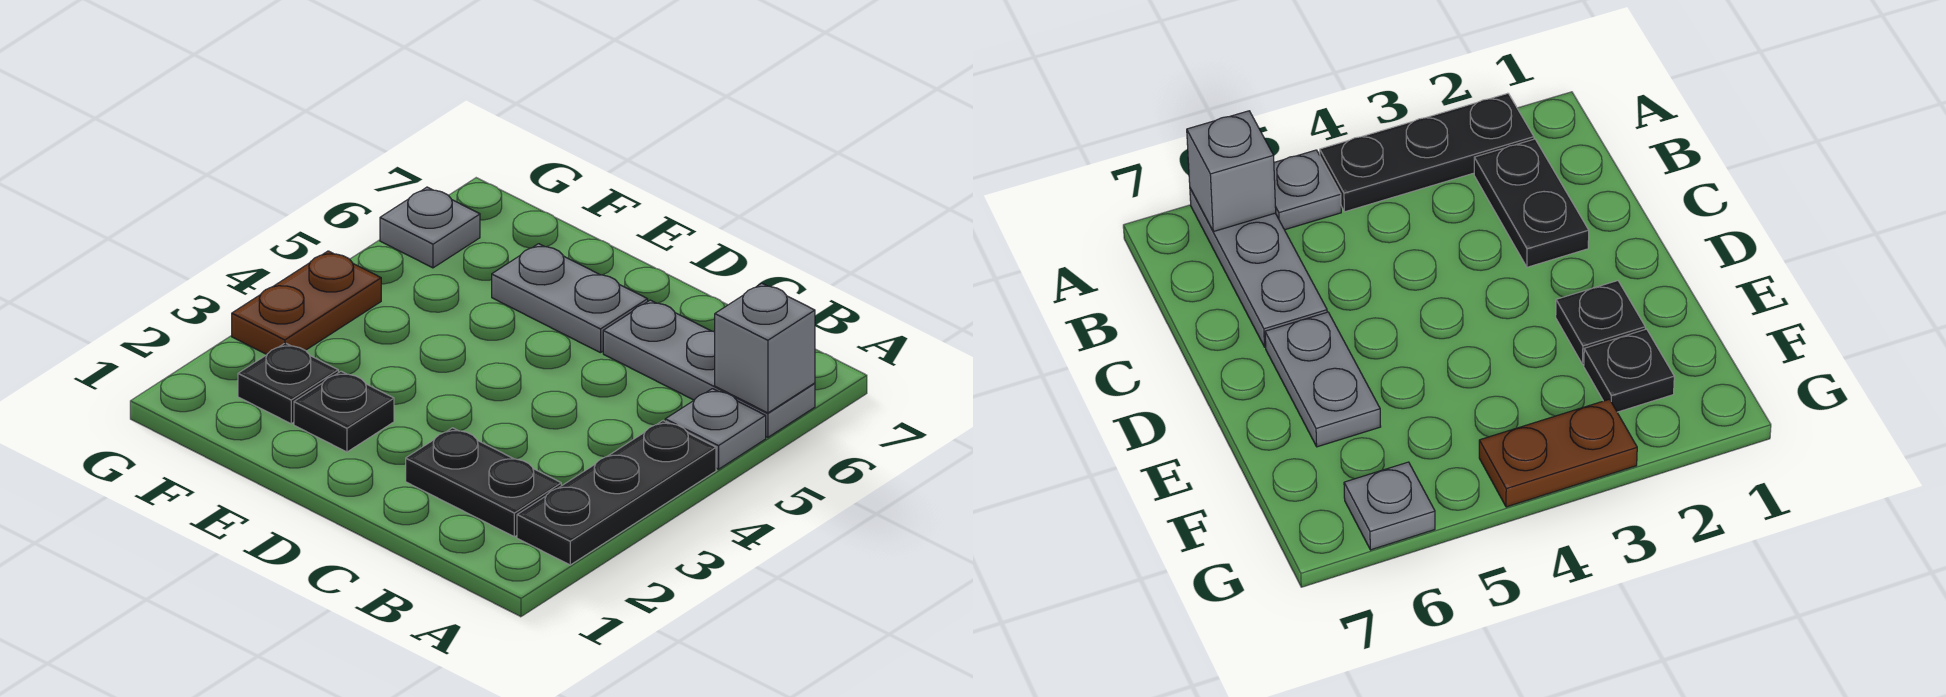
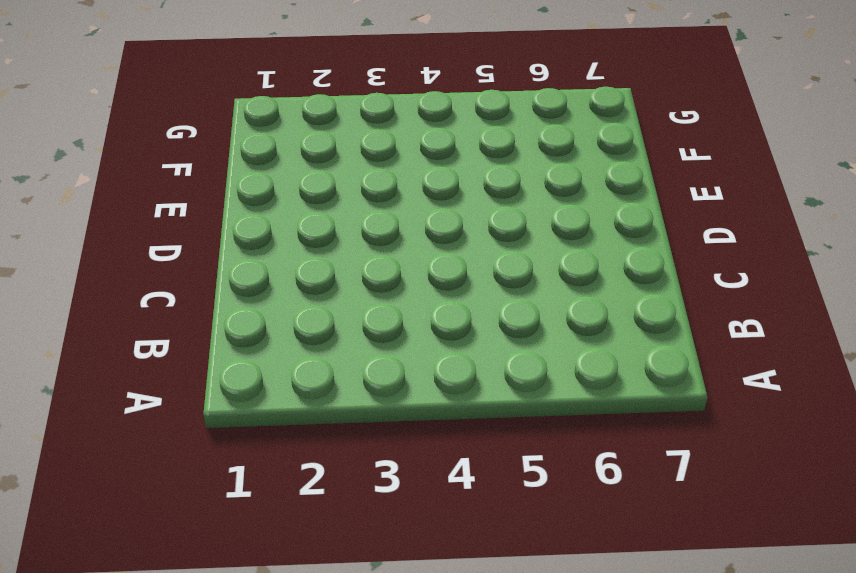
none -> black plate A2:A4 level 1
none -> grey plate A5 level 1

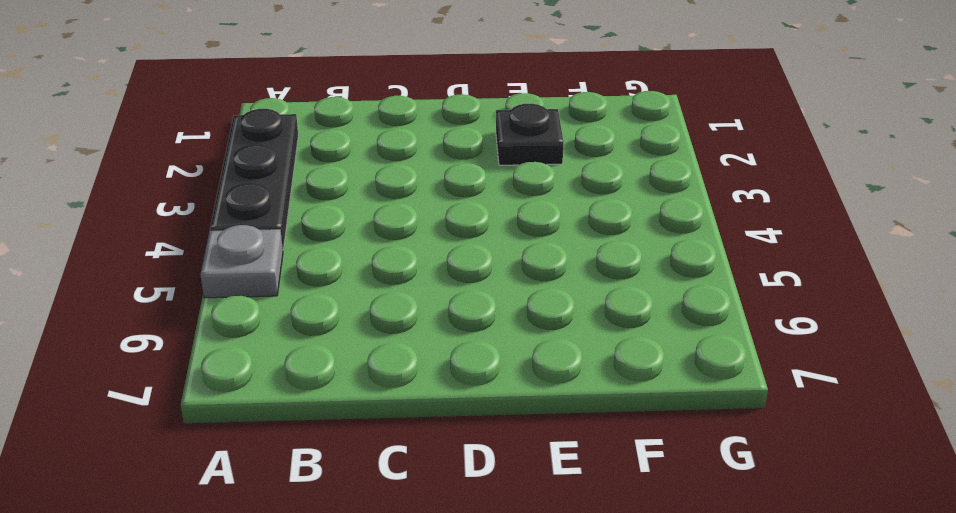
none -> grey plate A6:C6 level 1
none -> black plate B2:C2 level 1

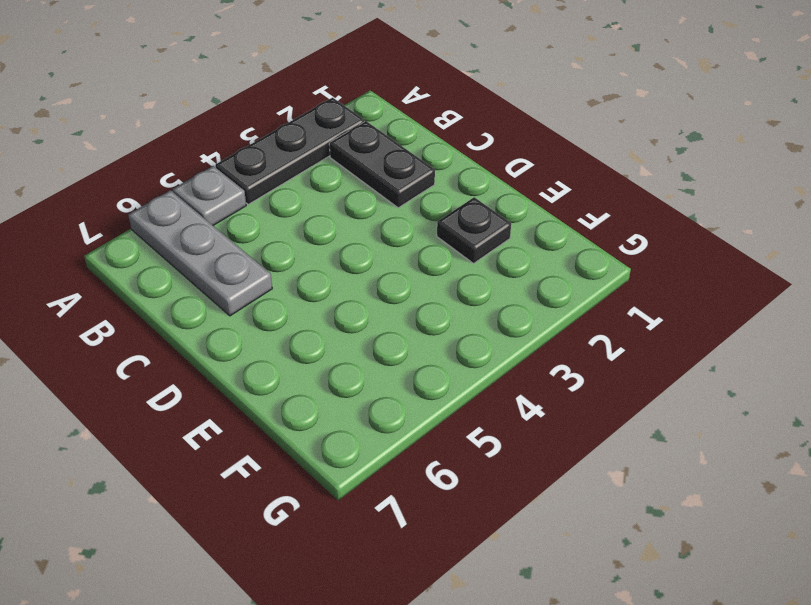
none -> grey plate D6:E6 level 1
none -> black plate F2 level 1

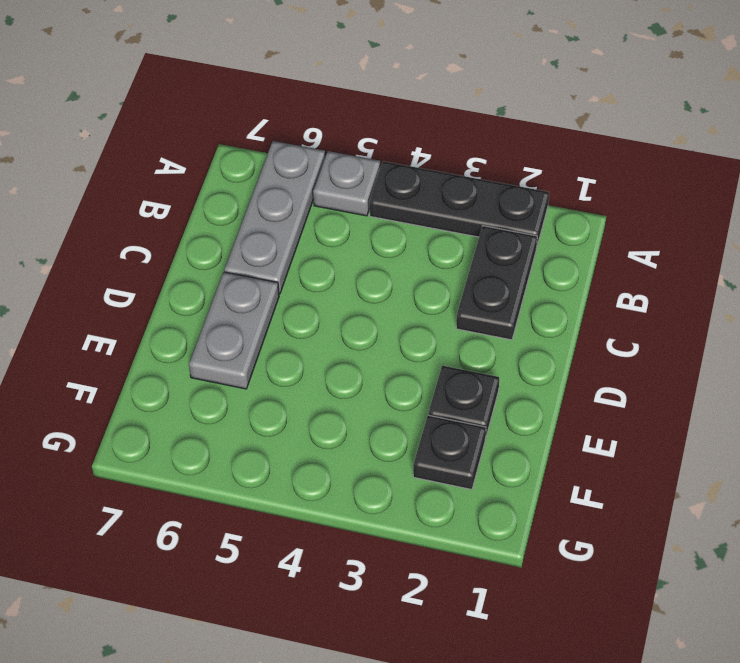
none -> brown plate G3:G4 level 1
none -> grey plate G6 level 1

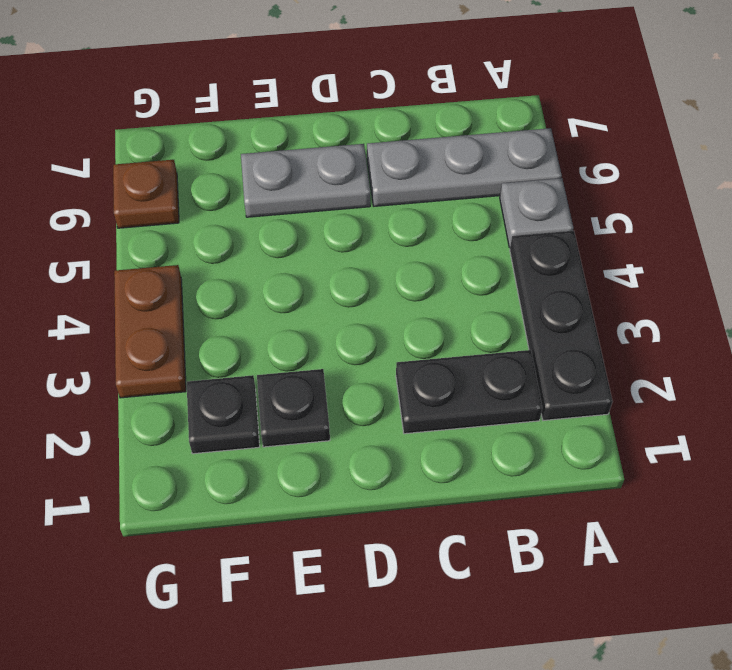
brown plate G6 level 1 -> grey plate G6 level 1
none -> grey brick A6 level 2

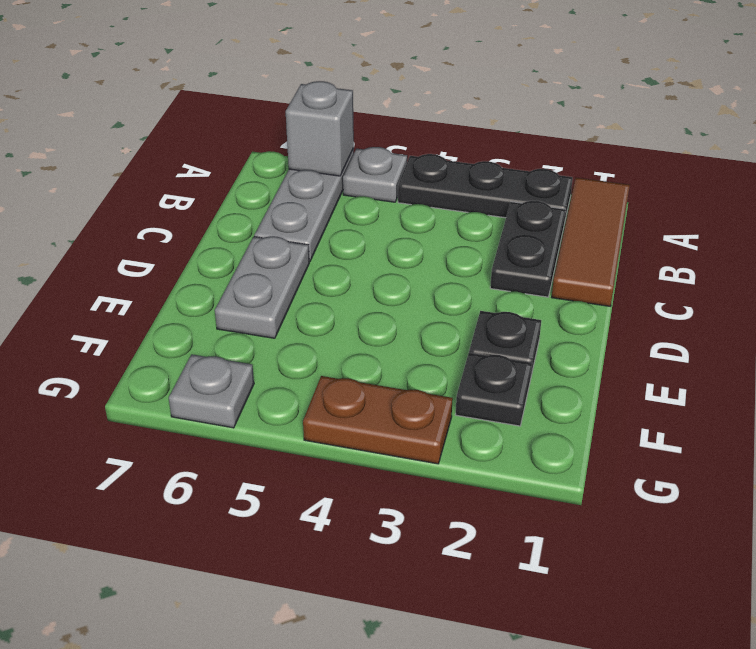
brown tile A1:C1 level 1 -> none

